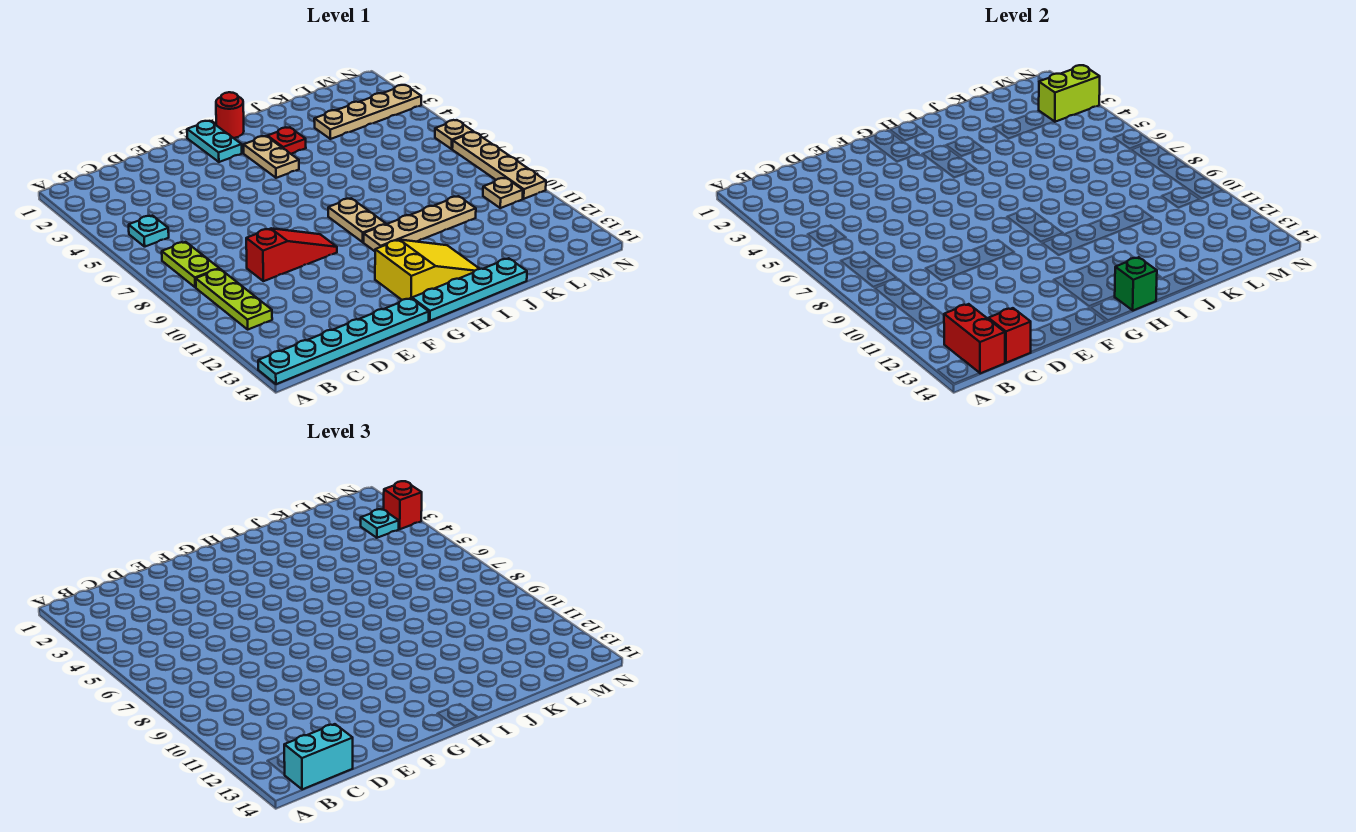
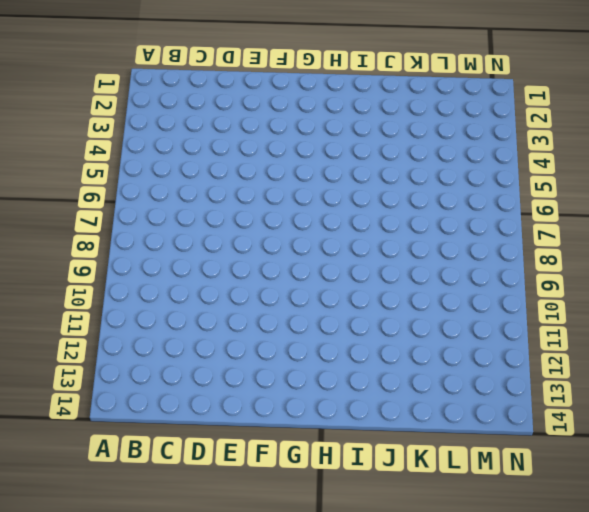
none -> cyan plate A14:F14 level 1
none -> cyan plate B5 level 1
none -> lime plate B7:B8 level 1

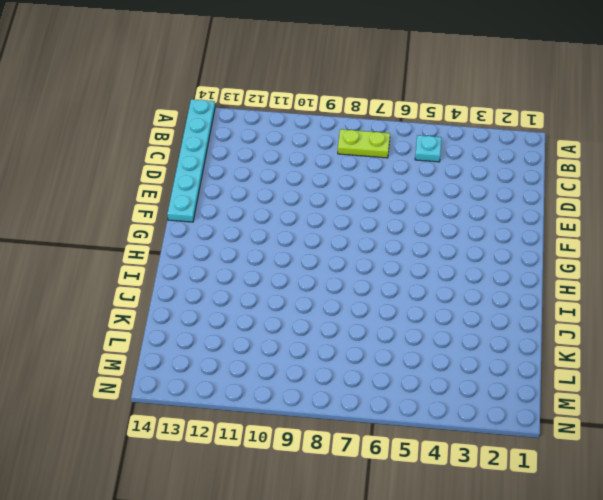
none -> lime plate B9:B11 level 1
none -> red slope D9:F9 level 1 top D
none -> cyan plate G1:G2 level 1

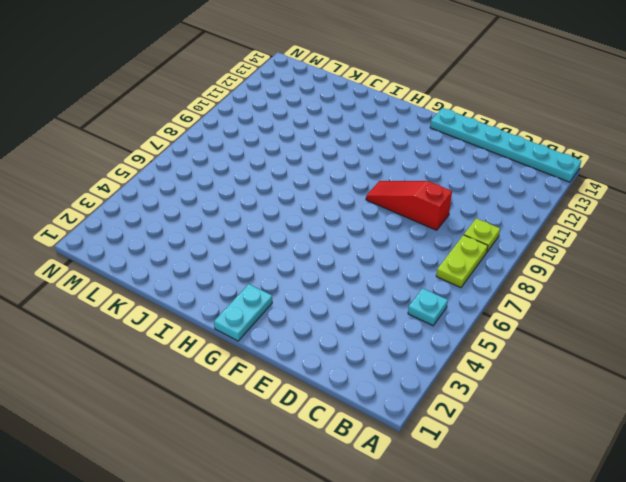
lime plate B9 level 1 -> lime plate B9:B11 level 1
none -> yellow slope G12:I13 level 1 top G
none -> cyan plate G14:J14 level 1
none -> red round brick H1 level 1

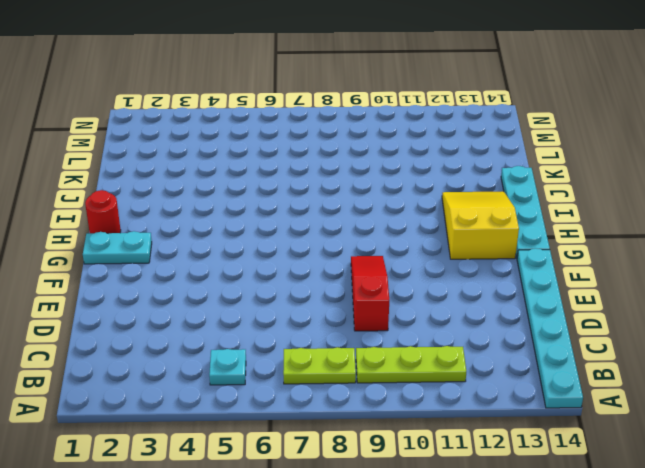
none -> tan plate H3:H4 level 1
none -> tan plate H8:H9 level 1
none -> tan plate H10:K10 level 1

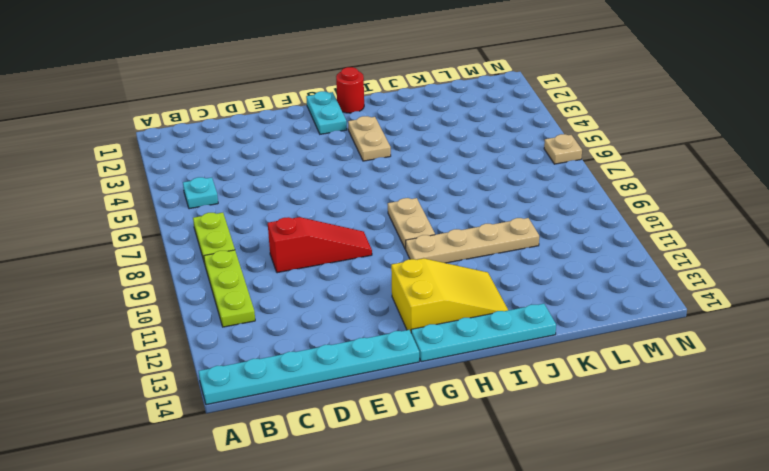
none -> red plate I3 level 1
none -> tan plate K3:N3 level 1
none -> tan plate M10 level 1

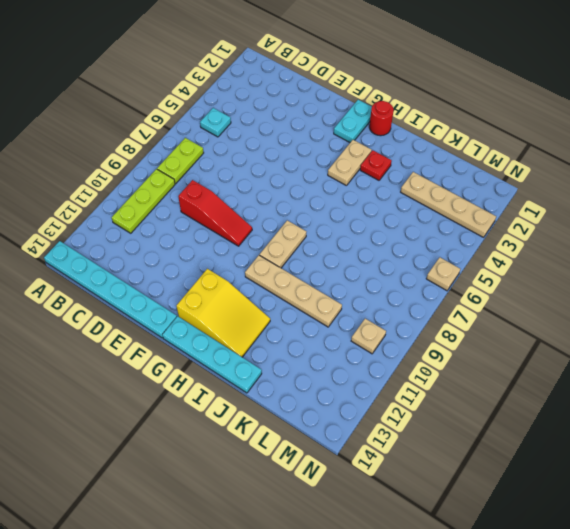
none -> tan plate N7:N10 level 1
none -> red brick B13:B14 level 2
none -> red brick C14 level 2

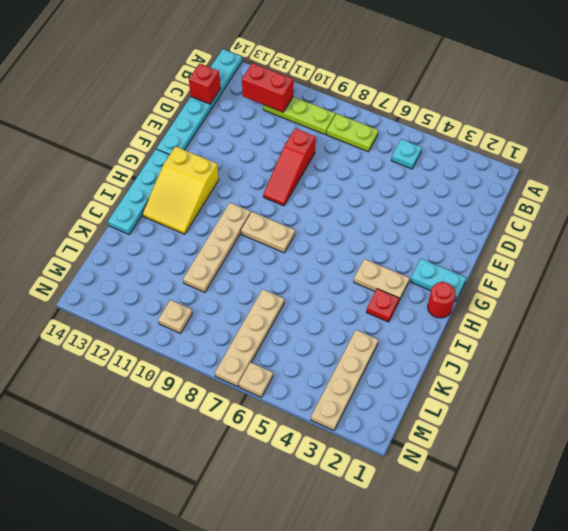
red brick B11:B12 level 2 -> red brick B13:B14 level 2
tan plate K7:N7 level 1 -> tan plate N7:N10 level 1
none -> green brick H14 level 2
none -> lime brick M3:N3 level 2
none -> cyan brick B14:C14 level 3

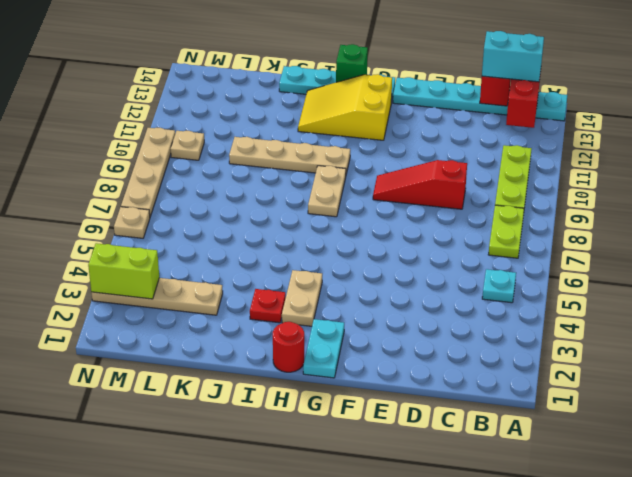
none -> cyan plate M3 level 3
none -> red brick N3 level 3

